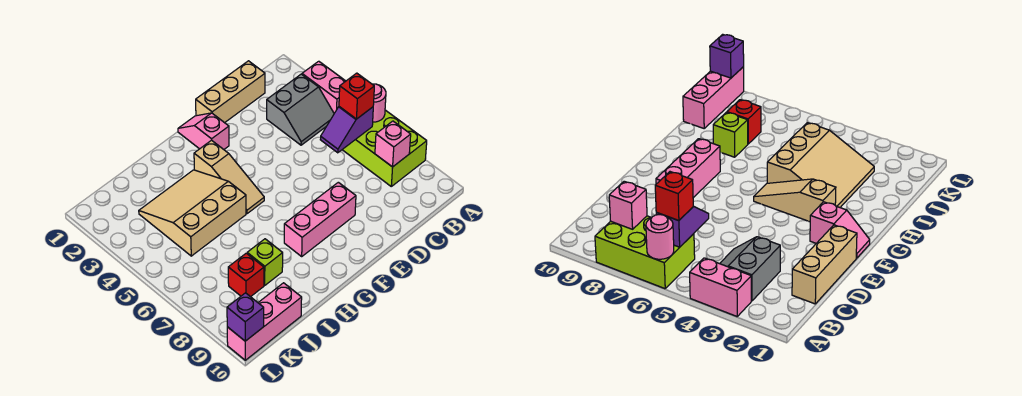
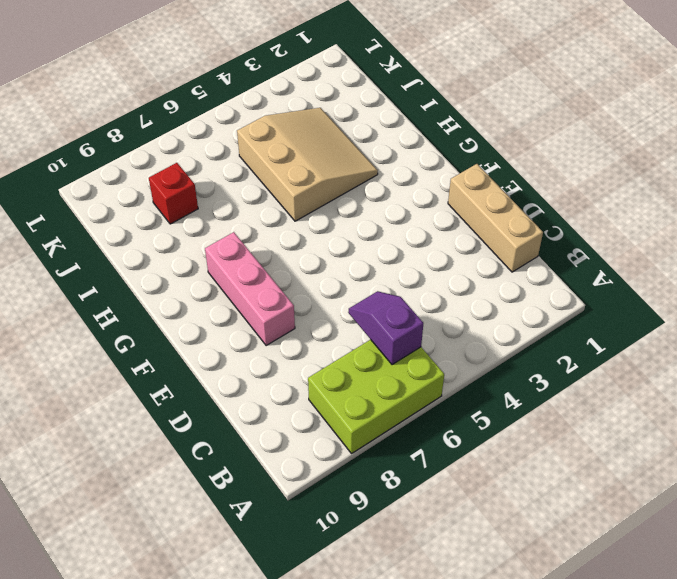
none -> pink brick A3:A4 level 1
none -> grey slope B3:C4 level 1 top 3
none -> pink slope F1:F2 level 1 top 2

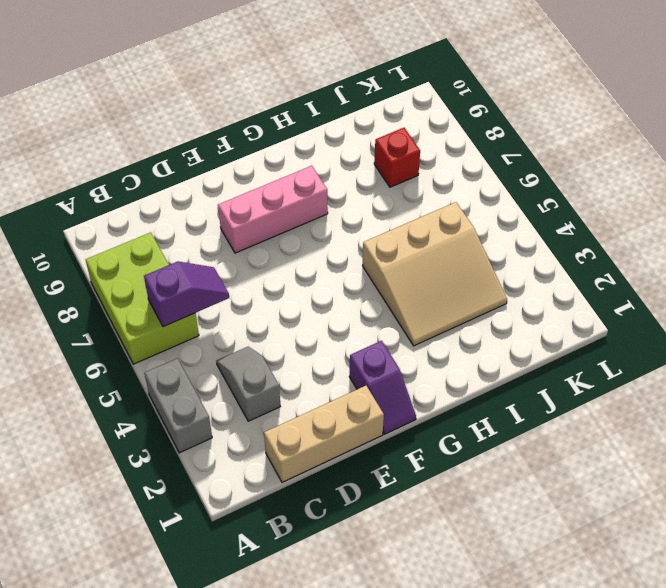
grey brick A3:A4 level 1 -> pink brick A3:A4 level 1
grey slope C3:C4 level 1 top 3 -> grey slope B3:C4 level 1 top 3
purple slope F1:F2 level 1 top 2 -> pink slope F1:F2 level 1 top 2
none -> tan slope G3:G5 level 1 top 3
none -> lime brick I8 level 1
none -> pink brick J10:L10 level 1

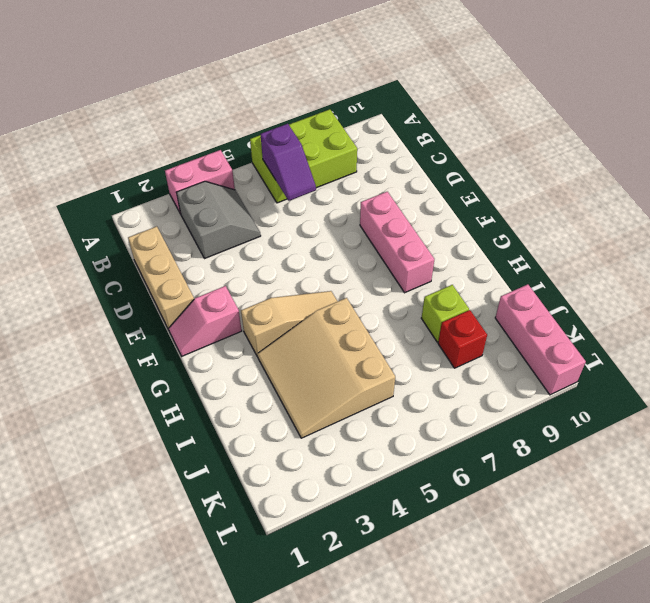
none -> pink round brick A6 level 2
none -> pink brick B8 level 2
none -> purple brick L10 level 2

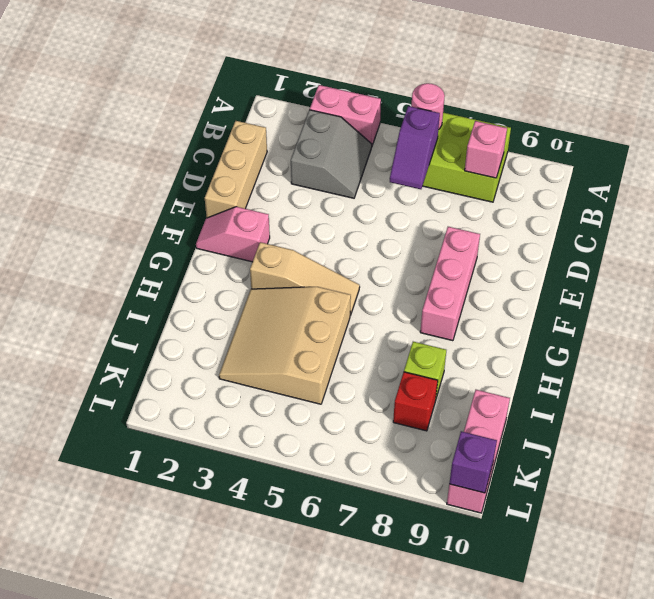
none -> red brick B6 level 3

